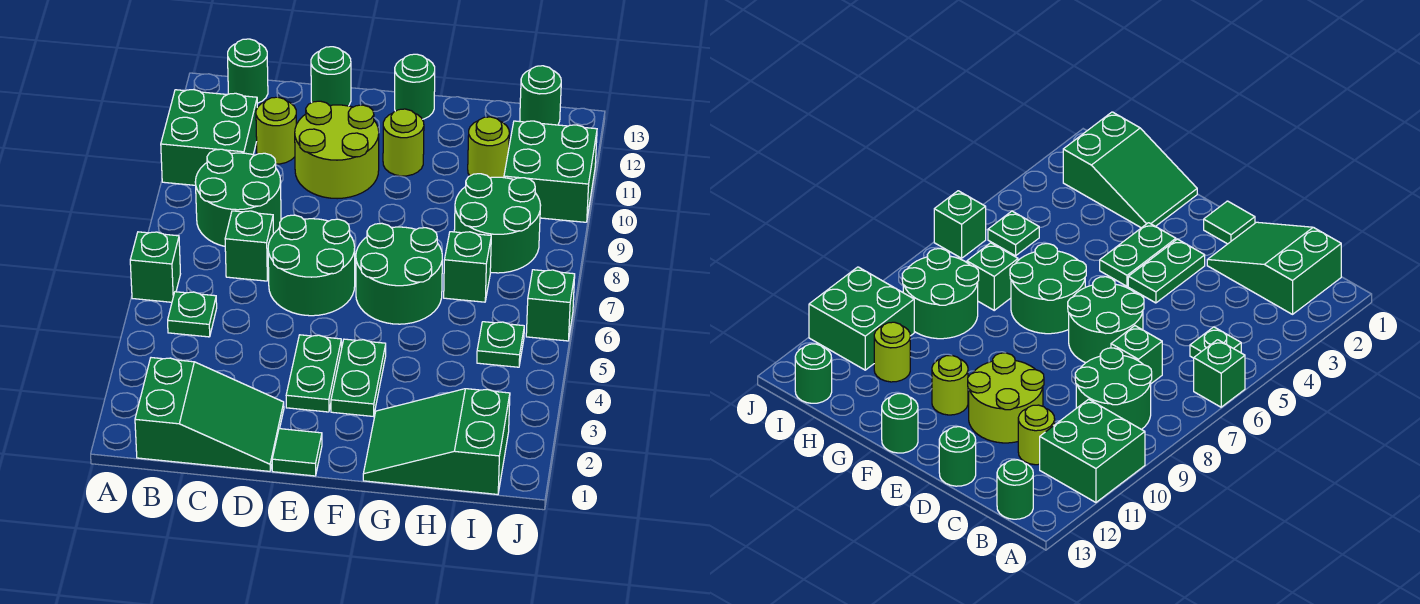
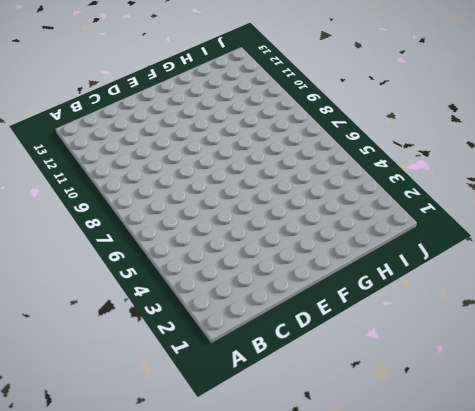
none -> green brick A6 level 1
none -> green brick A10:B11 level 1
none -> green slope B1:D2 level 1 top B

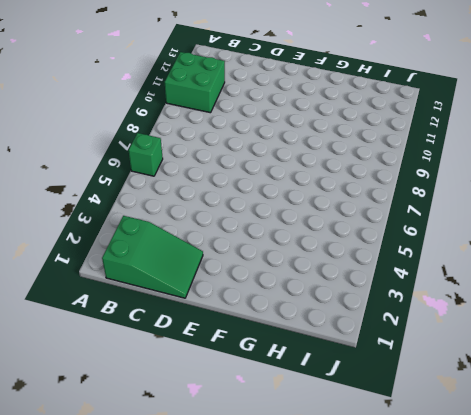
none -> green plate B5 level 1
none -> green round brick B8:C9 level 1
none -> green round brick B13 level 1

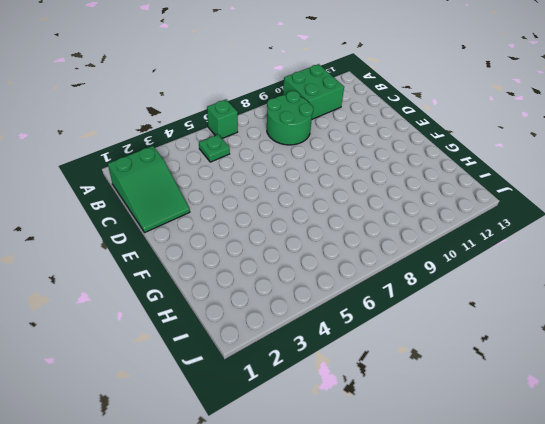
none -> green round brick B13 level 1
none -> green brick C7 level 1
none -> lime round brick C11 level 1

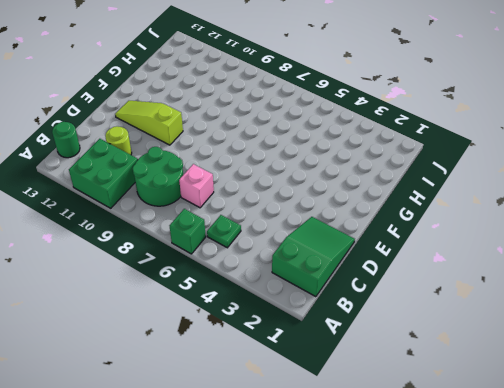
pink brick C7 level 1 -> green brick C7 level 1
lime slope E10:E12 level 1 top 10 -> lime round brick D10:E11 level 1
none -> green round brick D6:E7 level 1
none -> green round brick D13 level 1
none -> green tile E1 level 1

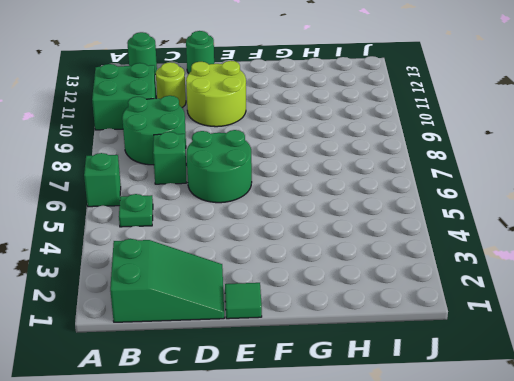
none -> green plate E3:E4 level 1
none -> green plate F3:F4 level 1
none -> green round brick F6:G7 level 1

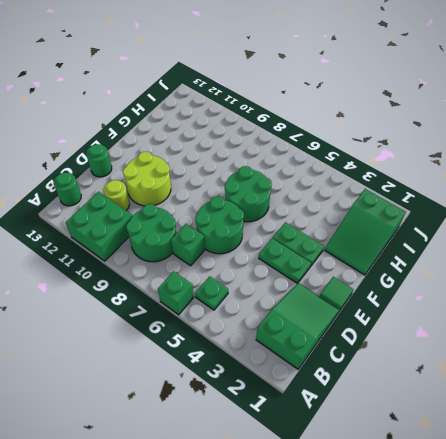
none -> lime round brick F11 level 1
none -> green round brick F13 level 1
none -> green brick H7 level 1

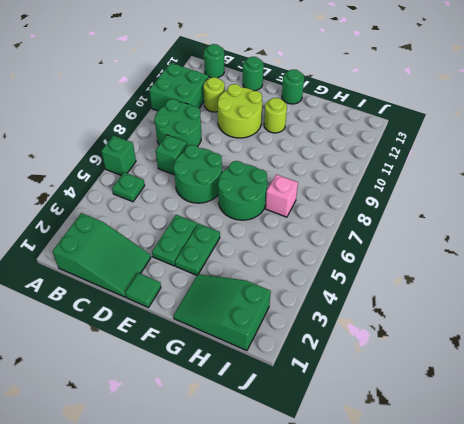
pink brick H7 level 1 -> green brick H7 level 1
none -> green round brick H8:I9 level 1
none -> lime round brick H11 level 1
none -> green plate I5 level 1

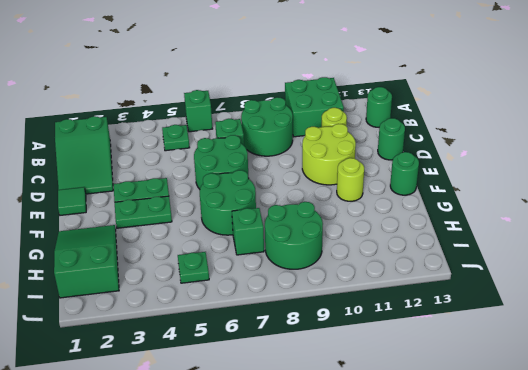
none -> lime round brick H11 level 1
none -> green brick I10:J11 level 1
none -> green round brick I13 level 1

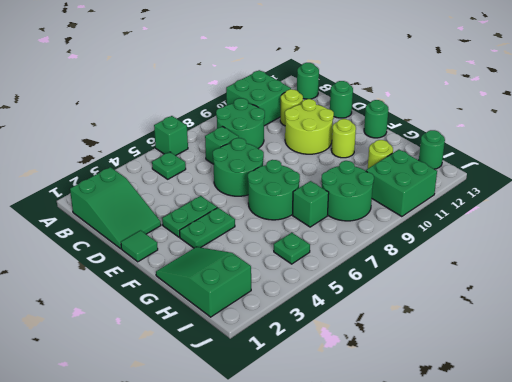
none -> green brick J6 level 1

